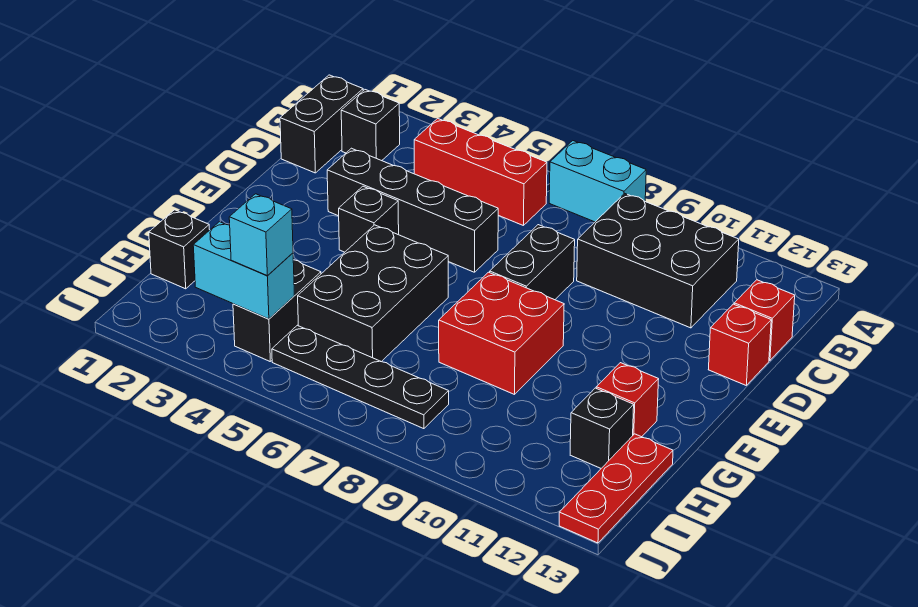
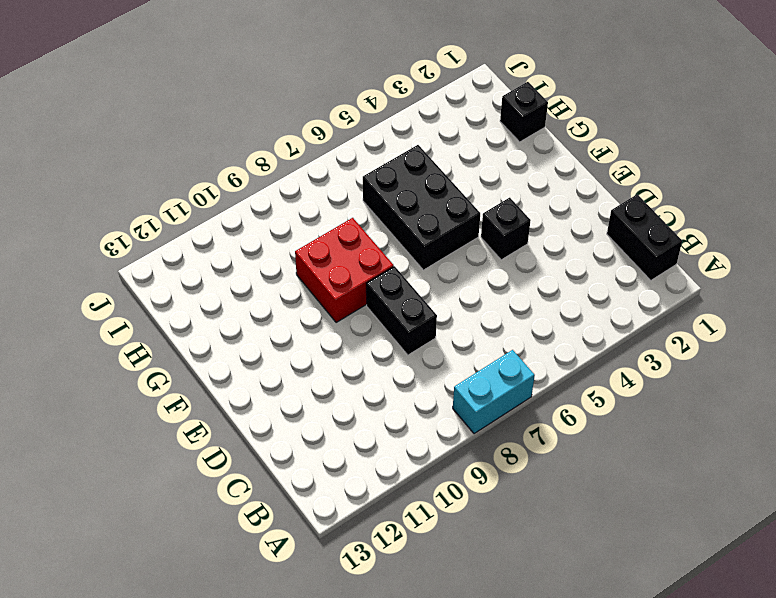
none -> black brick B2 level 1
none -> red brick B4:B6 level 1
none -> black brick B9:C11 level 1

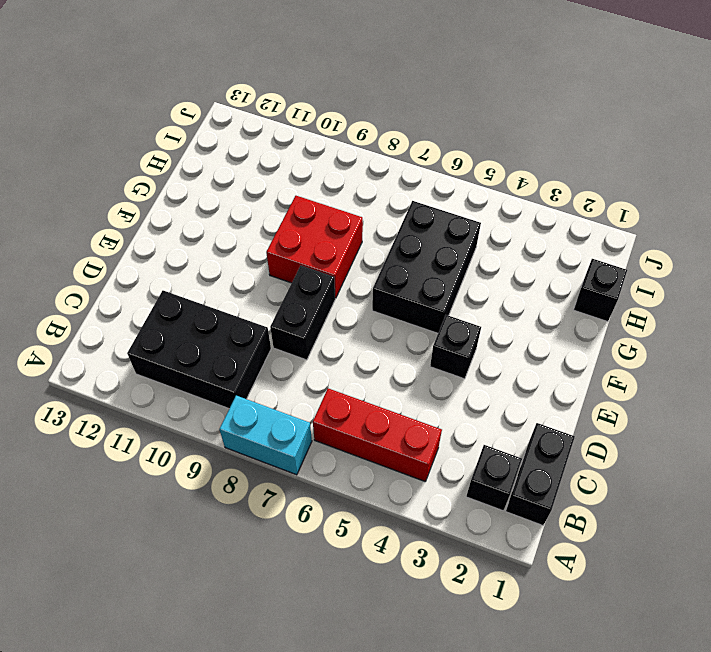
none -> red brick C13 level 1
none -> black brick D3:D6 level 1
none -> red brick D13 level 1

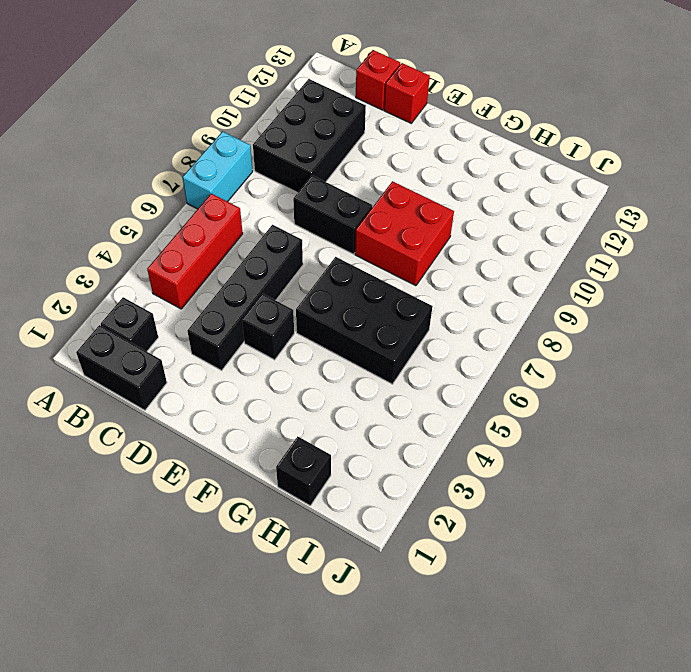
none -> red brick G12 level 1
none -> black brick H4:I4 level 1
none -> black brick H12 level 1

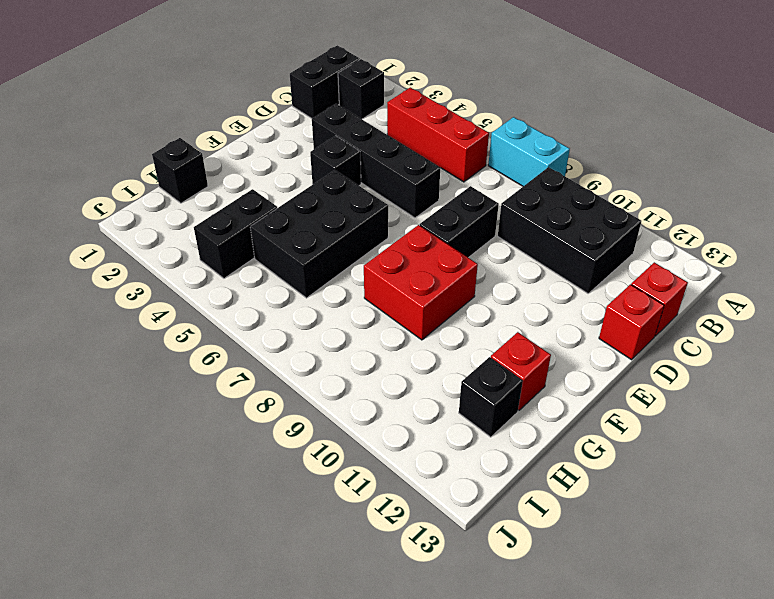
none -> red plate H13:J13 level 1
none -> black plate I5:I8 level 1
none -> cyan brick I3:I4 level 2

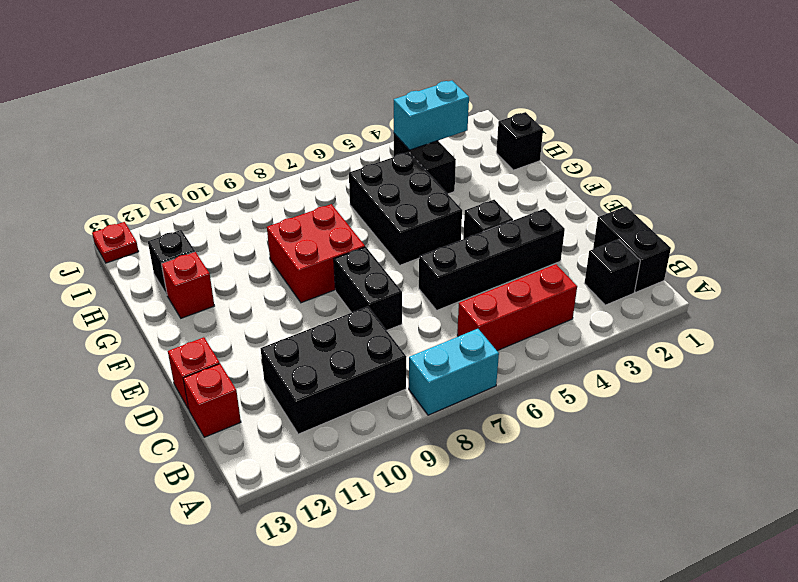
red plate J13 level 1 -> red plate H13:J13 level 1
none -> black plate I5:I8 level 1
none -> cyan brick I4 level 3

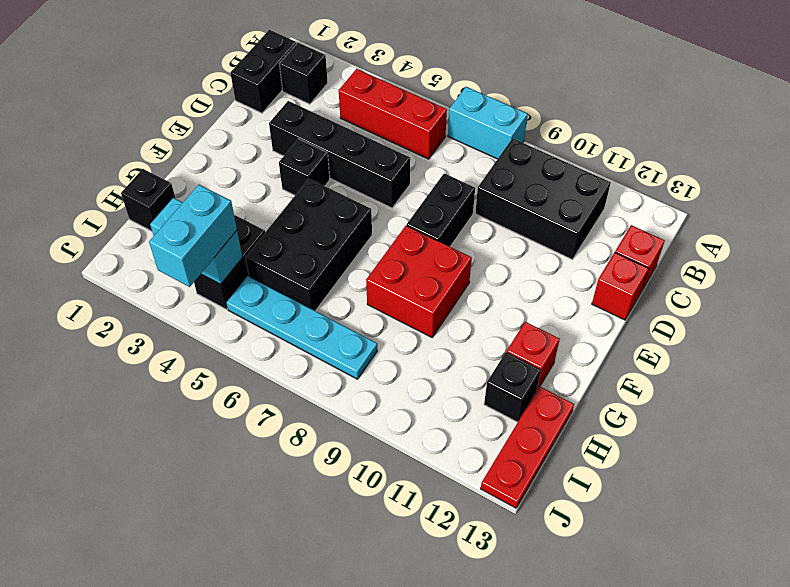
cyan brick I4:J4 level 3 -> cyan brick I4 level 3
cyan plate I5:I8 level 1 -> black plate I5:I8 level 1

